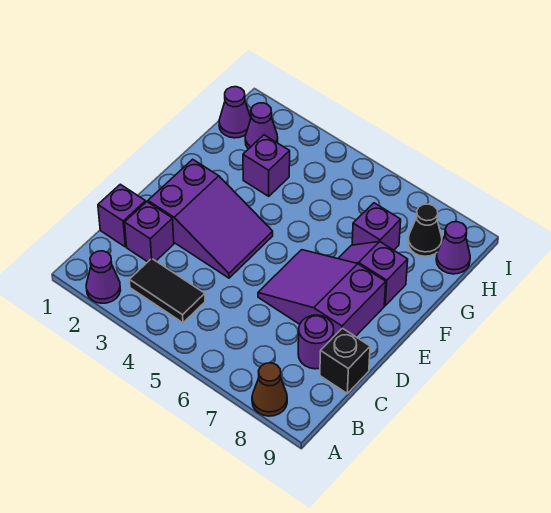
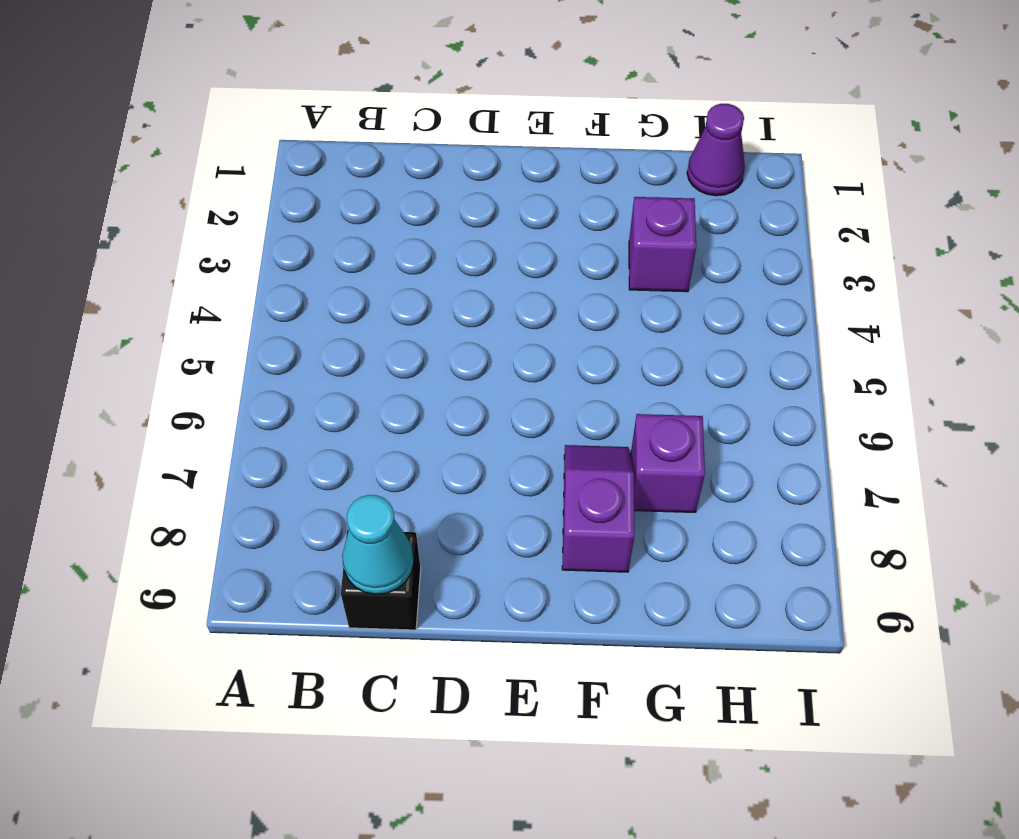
cyan cone C9 level 2 -> none
none -> purple cone A2 level 1
none -> brown cone A8 level 1
none -> black tile B3:B4 level 1

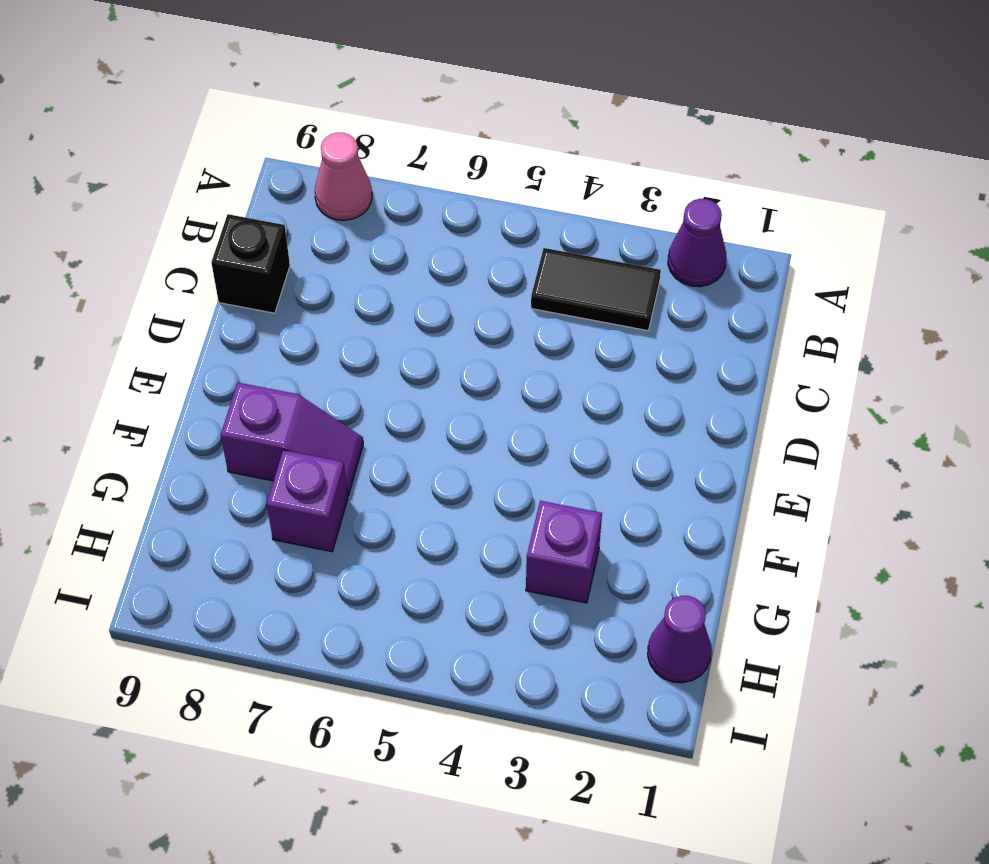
pink cone A8 level 1 -> brown cone A8 level 1
none -> purple brick C1 level 1
none -> purple brick C2 level 1
none -> purple round brick C8 level 1

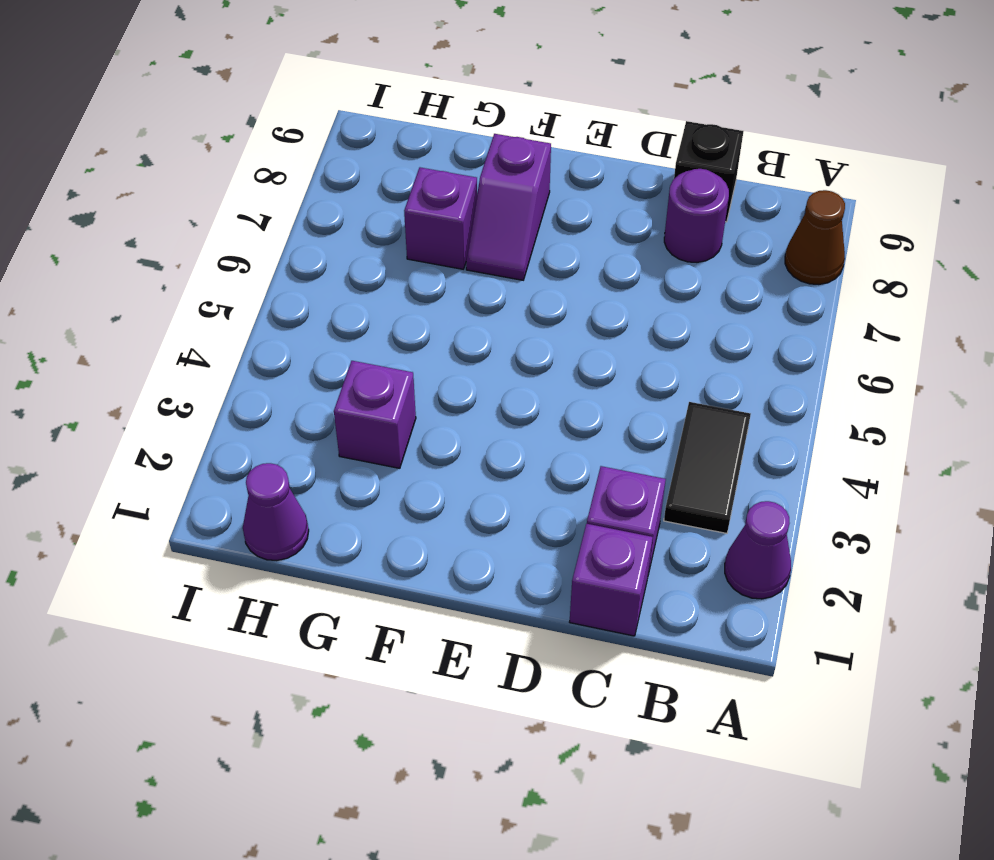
none -> purple slope D2:E4 level 1 top 2
none -> purple slope D6:E8 level 1 top 8
none -> purple cone H2 level 1

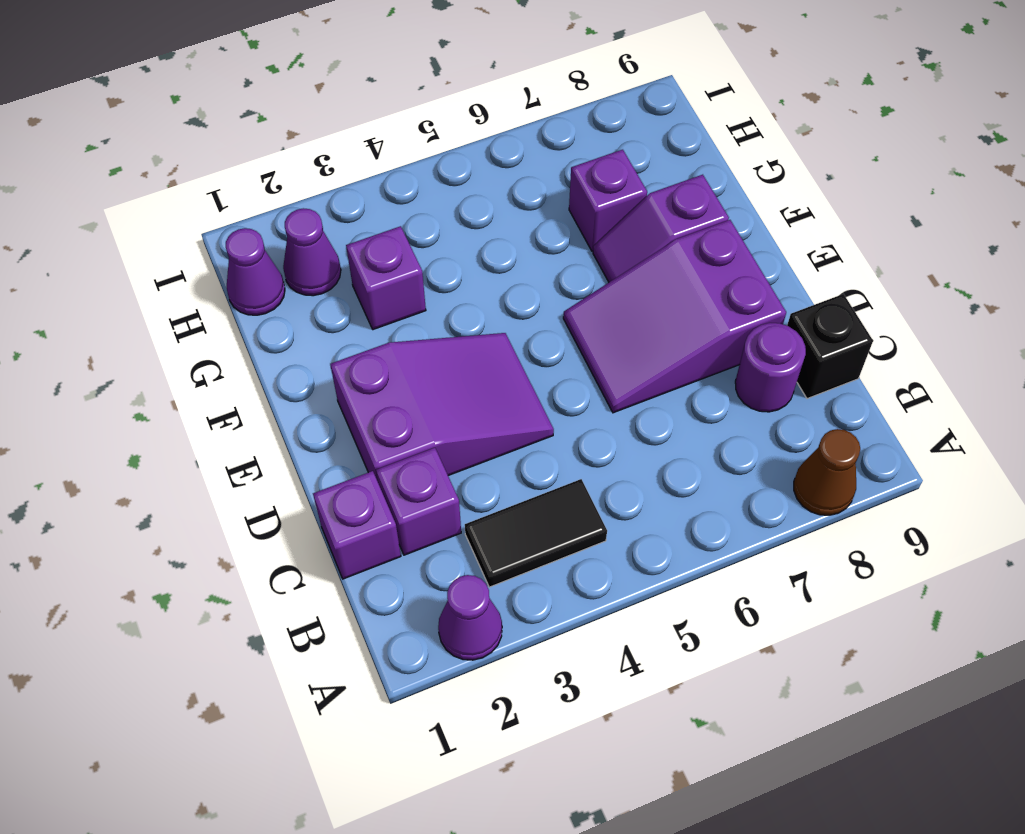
none -> black cone H8 level 1
none -> purple cone H9 level 1

